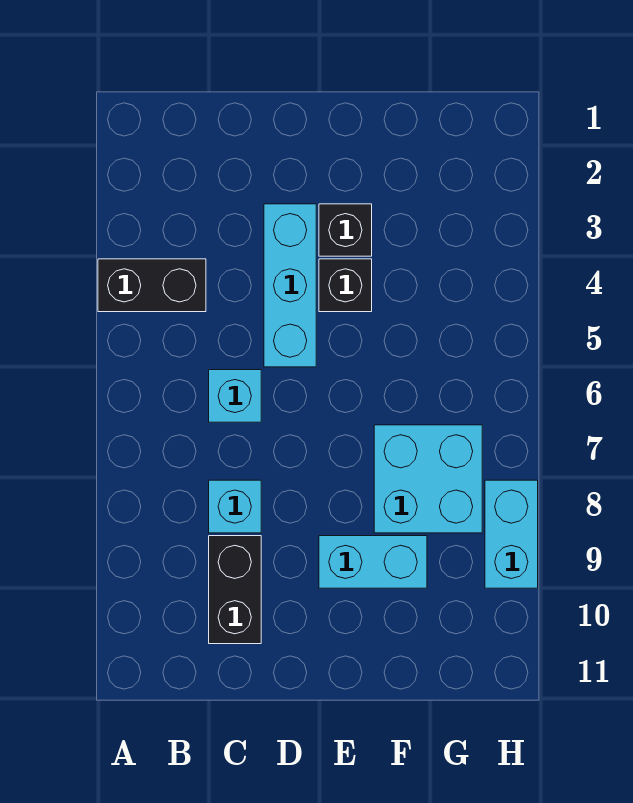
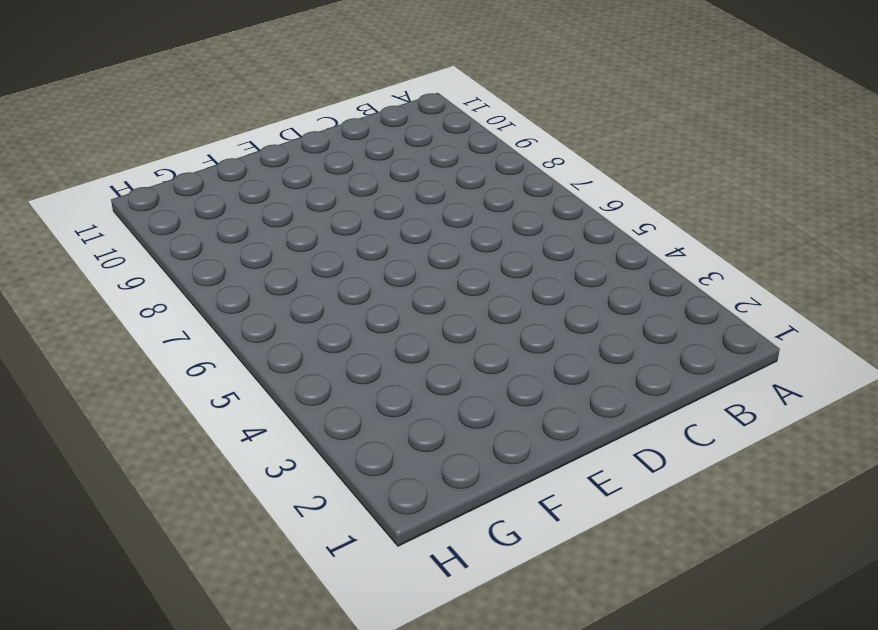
none -> black brick A4:B4 level 1
none -> cyan brick C6 level 1

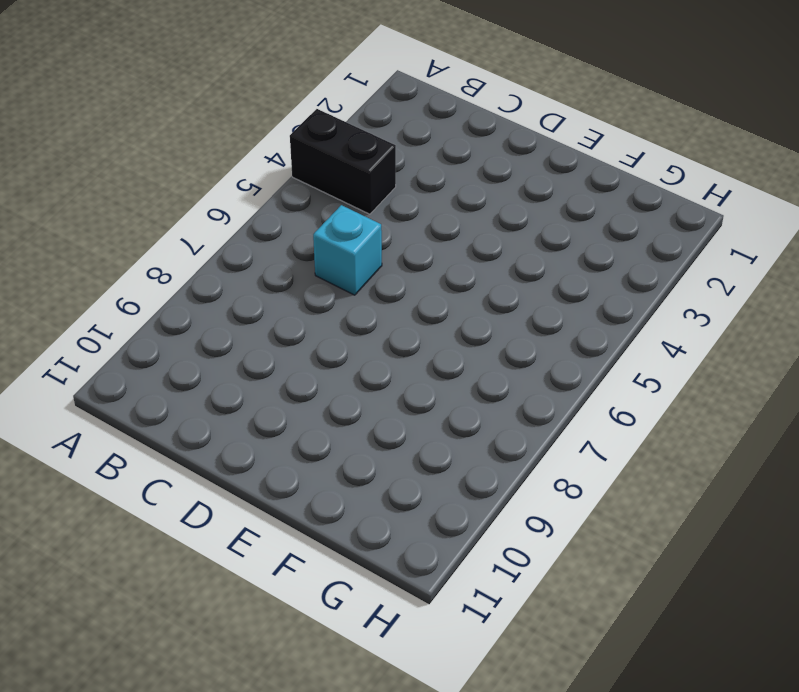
none -> cyan brick C8 level 1
none -> black brick C9:C10 level 1

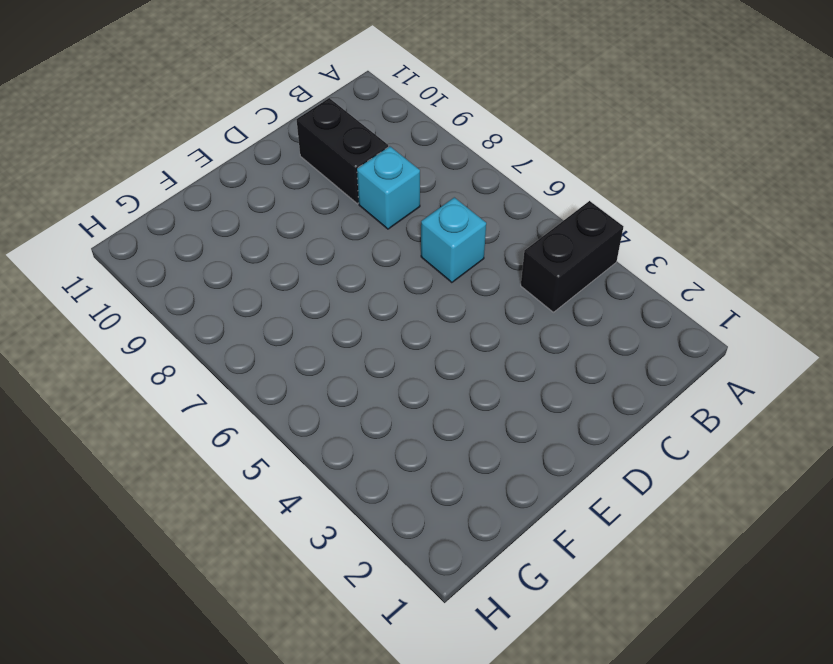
none -> cyan brick D3:D5 level 1
none -> black brick E3 level 1

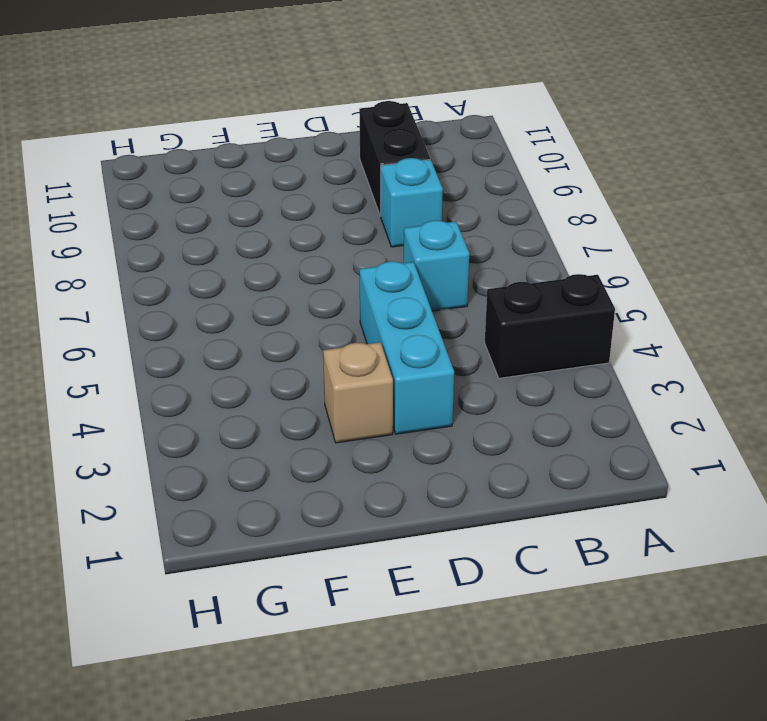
tan brick E3 level 1 -> black brick E3 level 1
none -> black brick E4 level 1
none -> cyan brick E9:F9 level 1

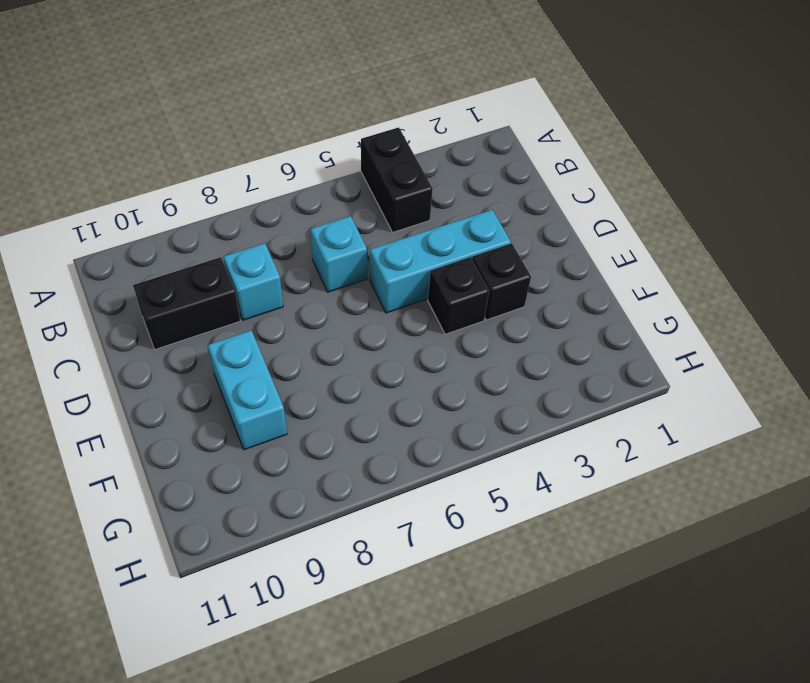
none -> cyan brick F7:G8 level 1
none -> cyan brick H8:H9 level 1

